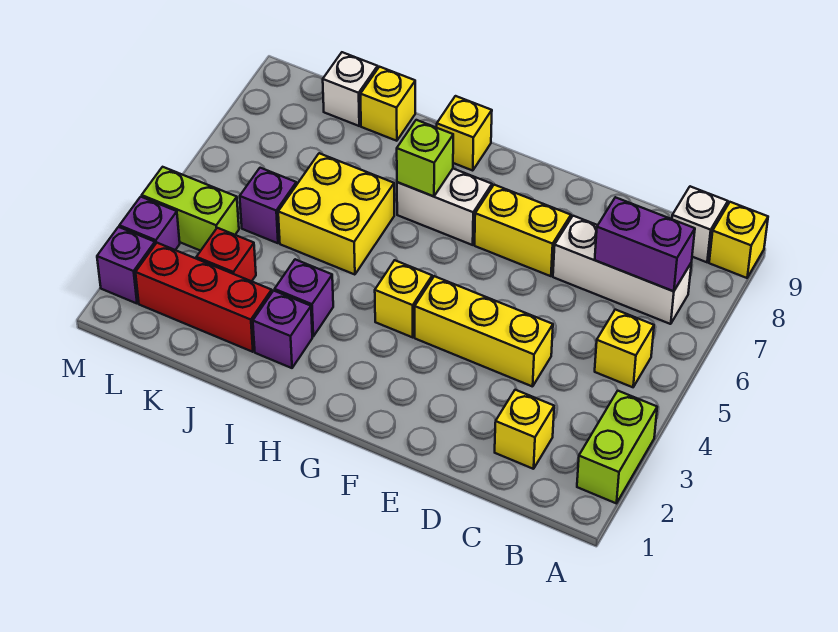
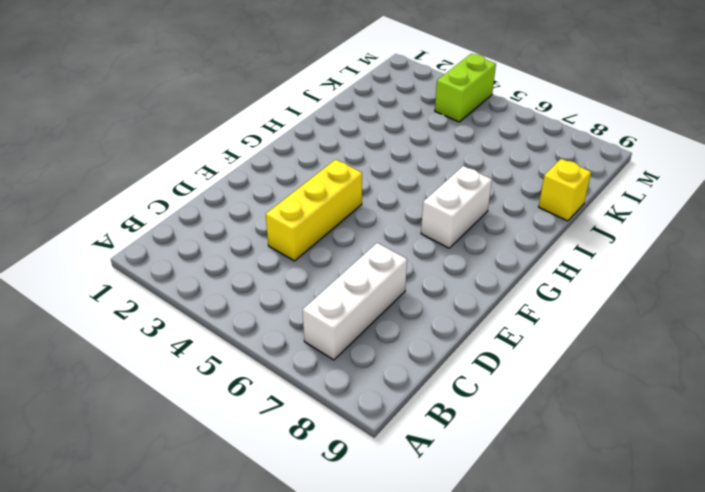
none -> lime brick A2:A3 level 1
none -> yellow brick A9 level 1
none -> yellow brick B5 level 1

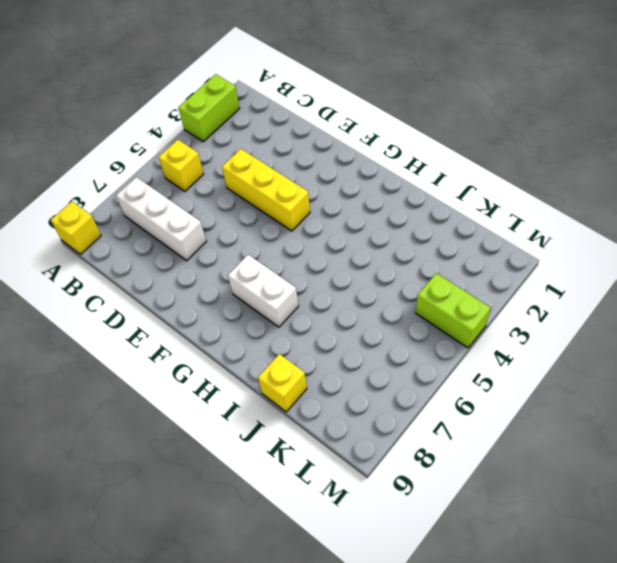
none -> white brick B9 level 1
none -> yellow brick C2 level 1
none -> yellow brick E7:F7 level 1

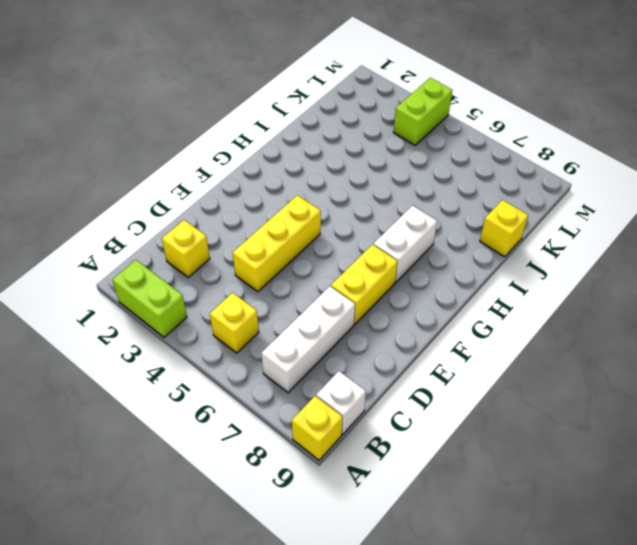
none -> yellow brick G4 level 1
none -> yellow brick H9 level 1
none -> purple brick I2 level 1

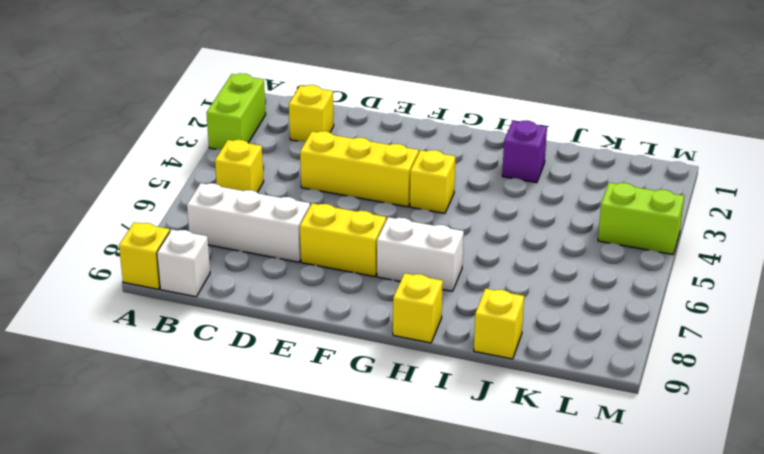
none -> purple brick I3 level 1
none -> yellow brick I5:J6 level 1
none -> red brick J2:L2 level 1

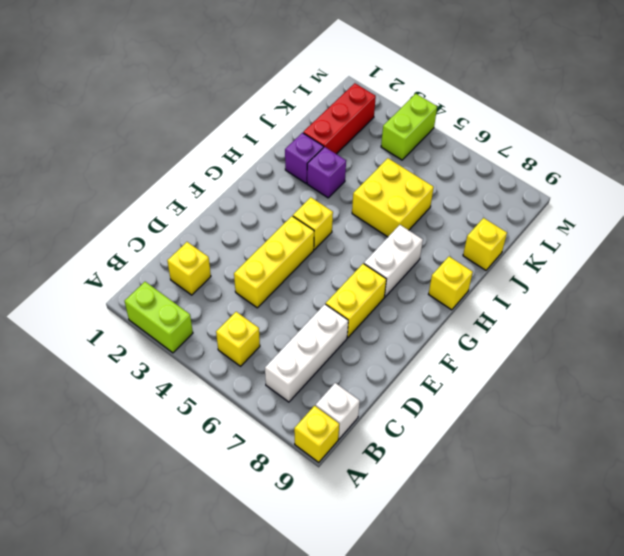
none -> red brick K3 level 1
none -> purple brick K5 level 1
none -> white brick K9 level 1

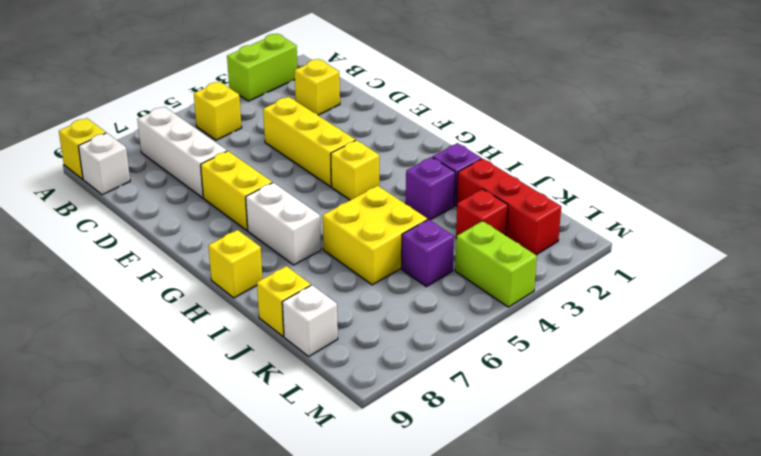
none -> purple brick M2 level 1
none -> purple brick M3 level 1
none -> purple brick B7:C7 level 2

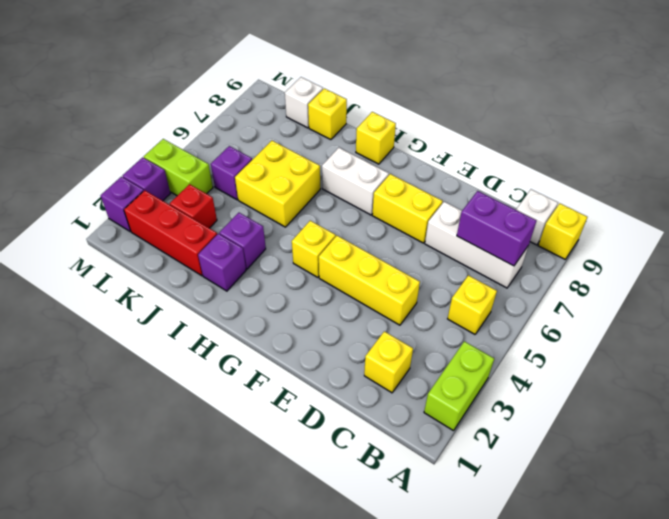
none -> lime brick H7 level 2

